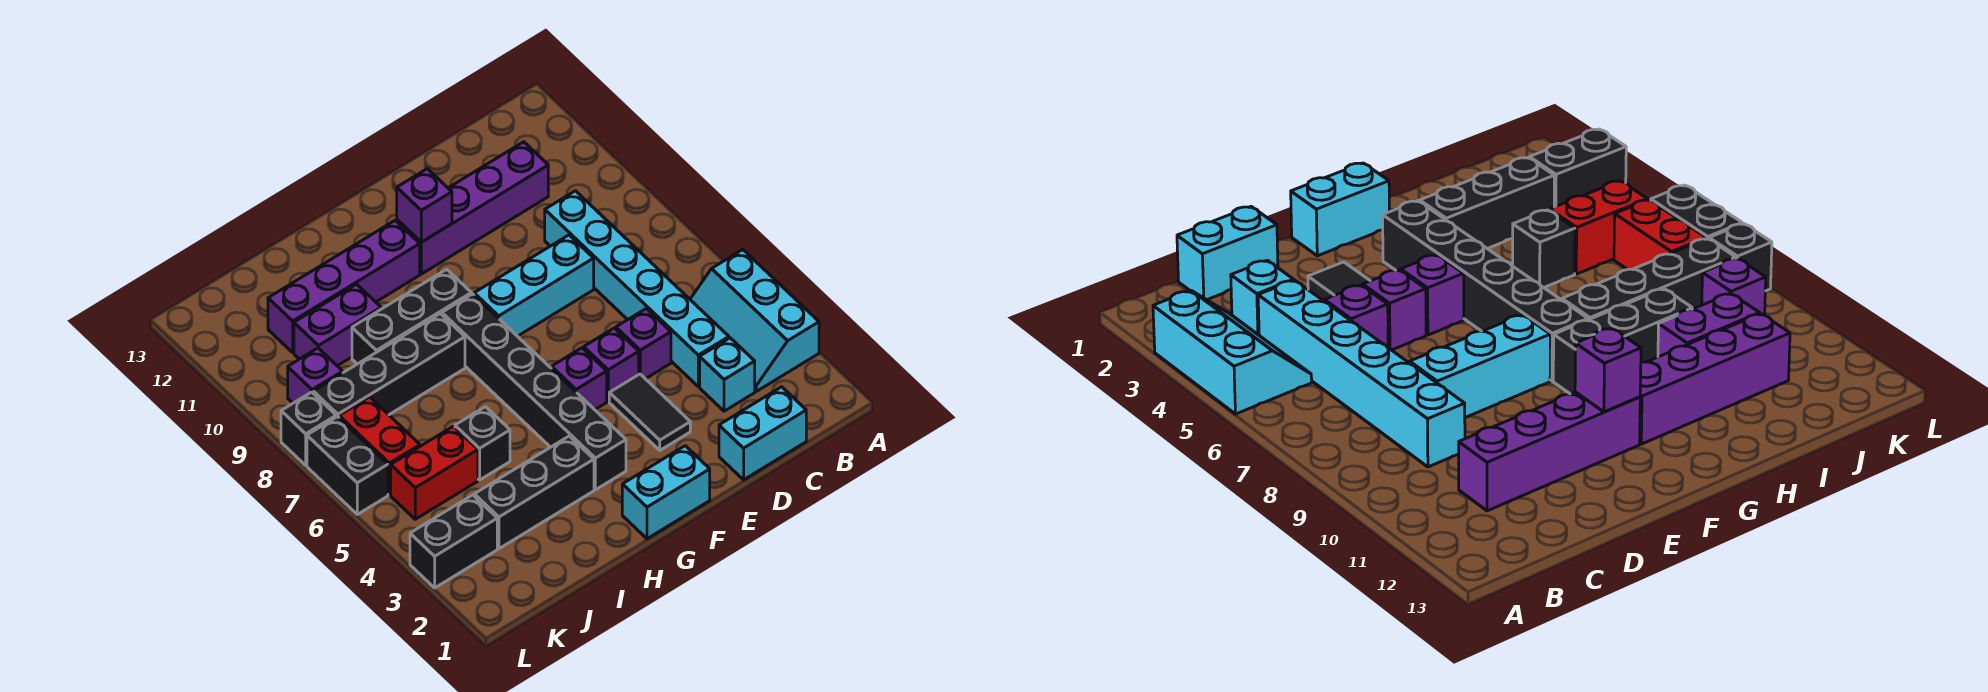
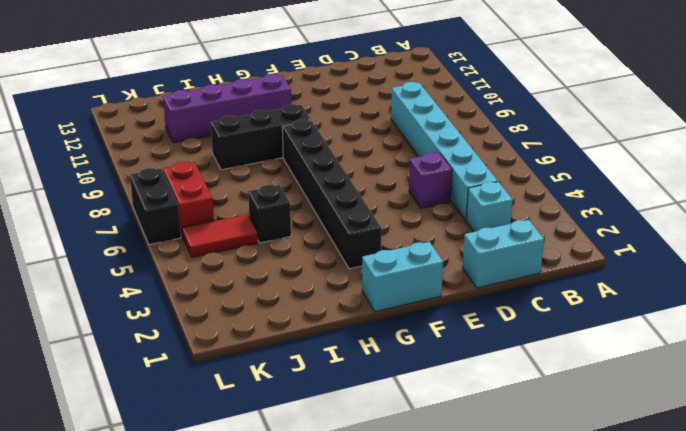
red tile J5:K5 level 1 -> red brick J5:K5 level 1
none -> cyan slope A3:B5 level 1 top A
none -> purple brick C11:F11 level 1
none -> cyan brick D8:F8 level 1

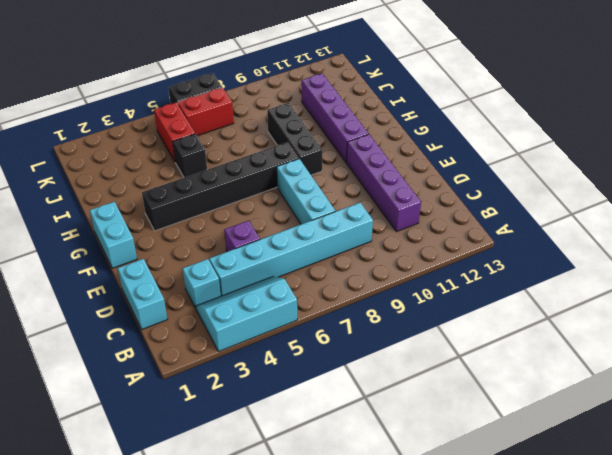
none -> black tile E3:E4 level 1
none -> purple brick E5 level 1
none -> purple brick F5 level 1

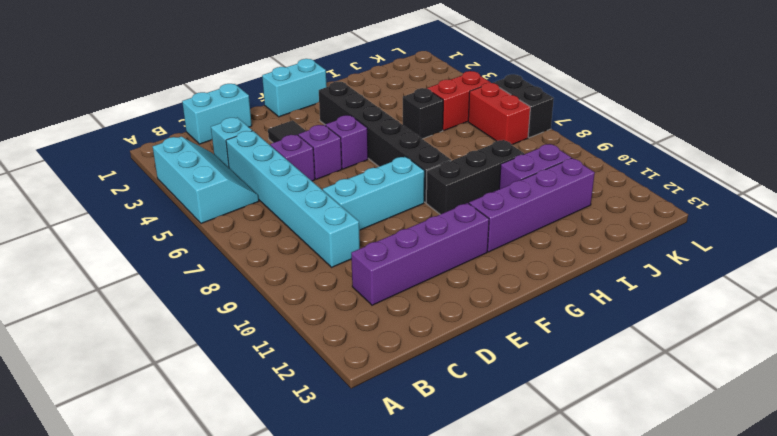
none -> black brick H3:J3 level 1
none -> black brick H8:K8 level 1
none -> black brick K3:L3 level 1

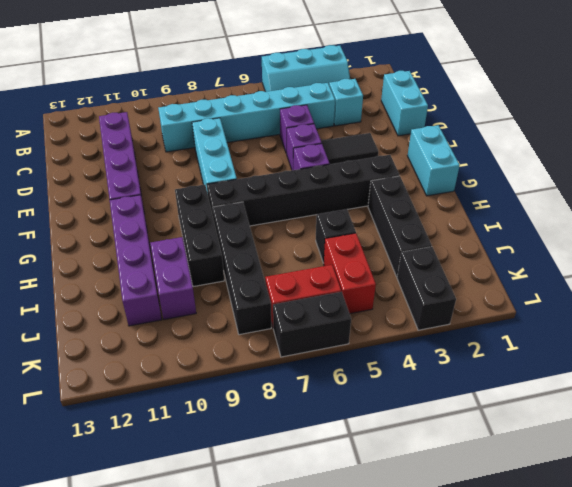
none -> purple brick K9 level 1
none -> black brick L8 level 1
none -> purple brick F11 level 2

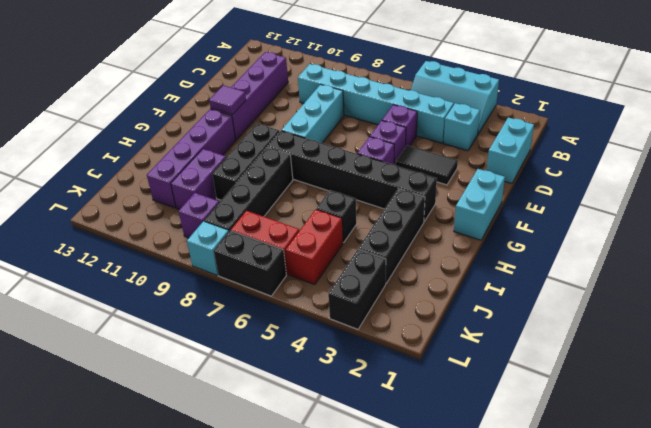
purple tile F11 level 2 -> purple brick F11 level 2
cyan brick L8 level 1 -> black brick L8 level 1

